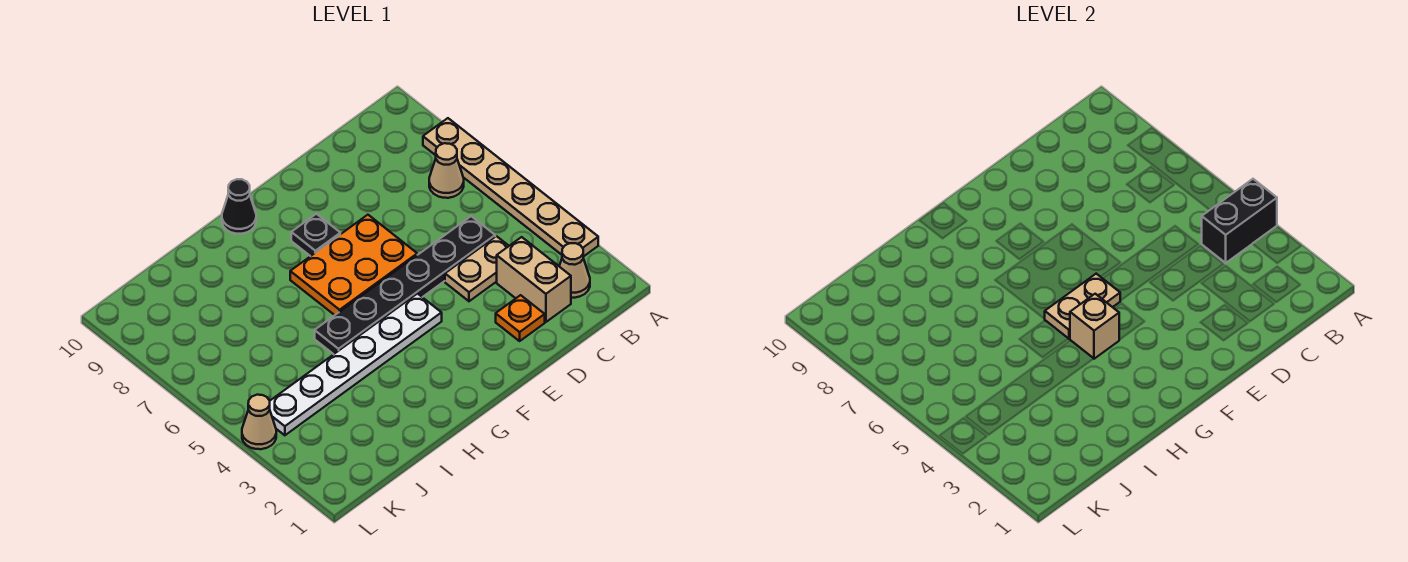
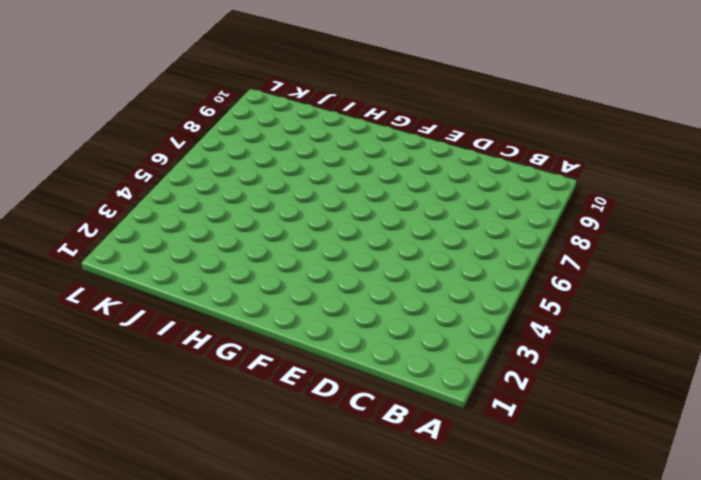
none -> tan plate A3:A8 level 1
none -> tan cone B2 level 1
none -> tan cone B7 level 1

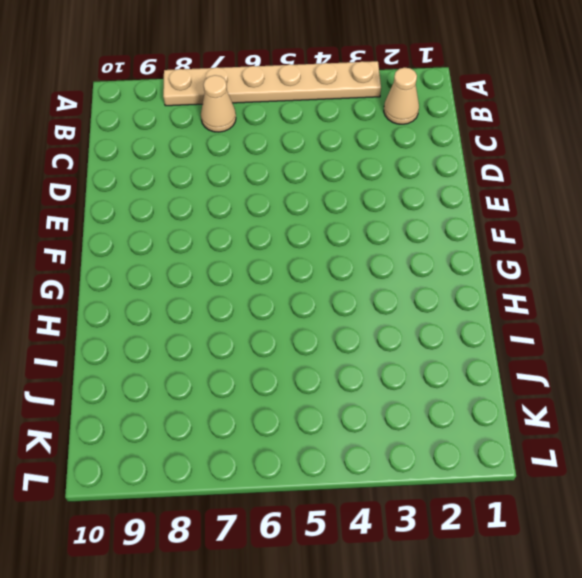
none -> tan brick C2:C3 level 1
none -> tan plate C4:D4 level 1
none -> black plate C5:H5 level 1

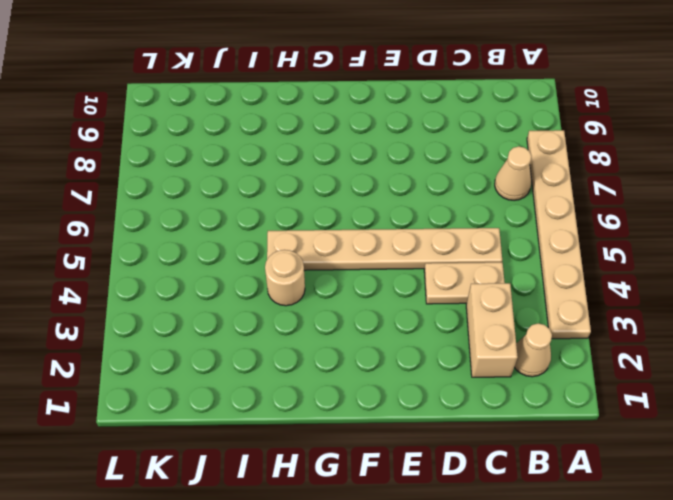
tan plate C5:H5 level 1 -> black plate C5:H5 level 1
tan round brick H4 level 1 -> white plate F4:K4 level 1
none -> orange plate D2 level 1
none -> orange plate E6:G7 level 1
none -> black plate F8 level 1

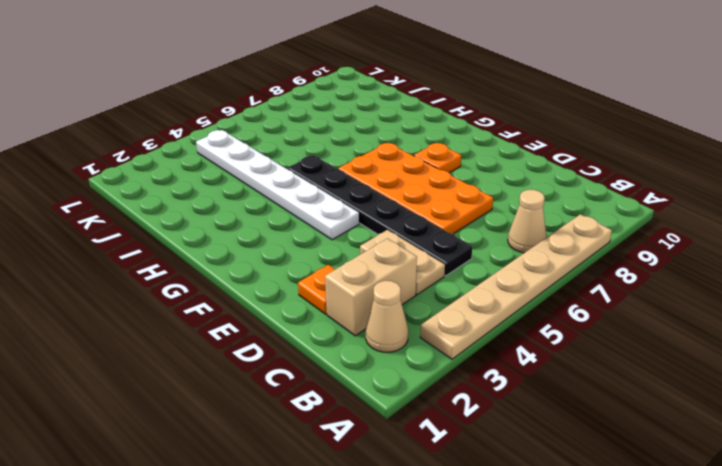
orange plate D6:G7 level 1 -> orange plate E6:G7 level 1
orange plate F8 level 1 -> black plate F8 level 1
none -> black cone G10 level 1
none -> tan cone L4 level 1
none -> black brick A4:B4 level 2

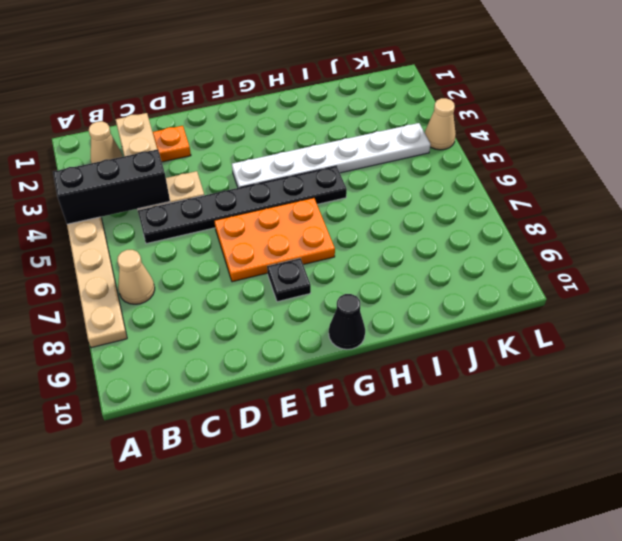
black brick A4:C4 level 2 -> black brick A4:B4 level 2
none -> tan plate F5:G5 level 2
none -> tan brick G4 level 2

